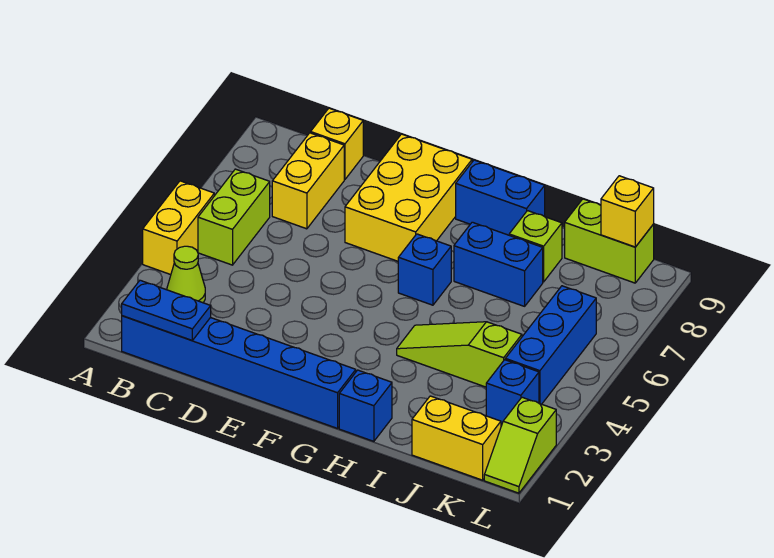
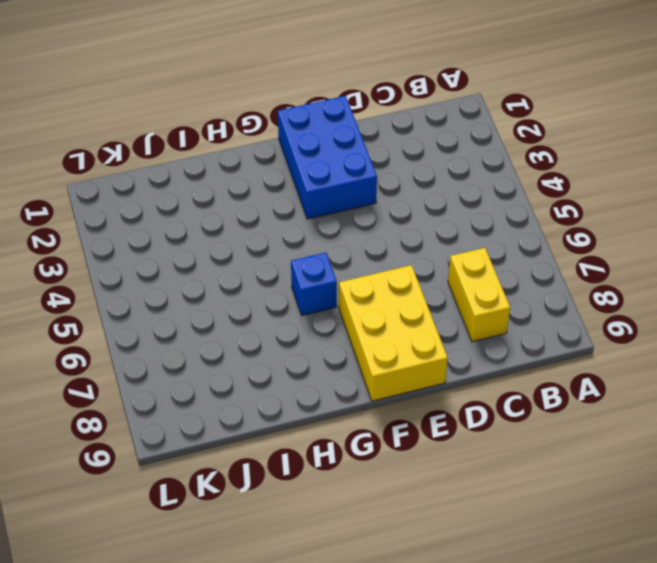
blue brick E1:F3 level 1 -> blue brick B1:G1 level 1
none -> yellow brick A4:A5 level 1
none -> lime cone B3 level 1
none -> lime brick B5:B6 level 1

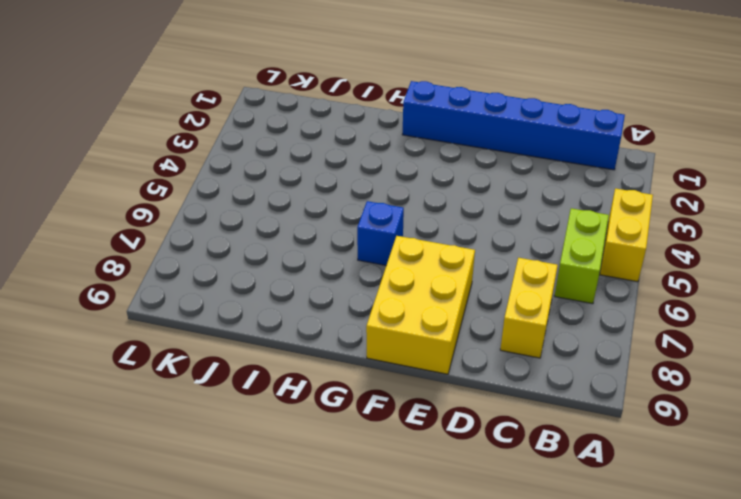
none -> lime cone B3 level 1
none -> yellow brick C9 level 1
none -> blue brick G9:H9 level 1

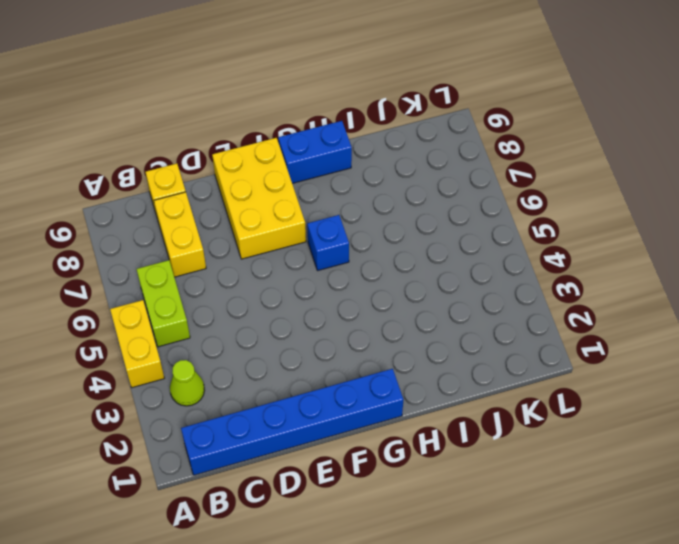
none -> blue brick H1 level 1
none -> lime slope H4:J4 level 1 top J
none -> blue brick H7:I7 level 1

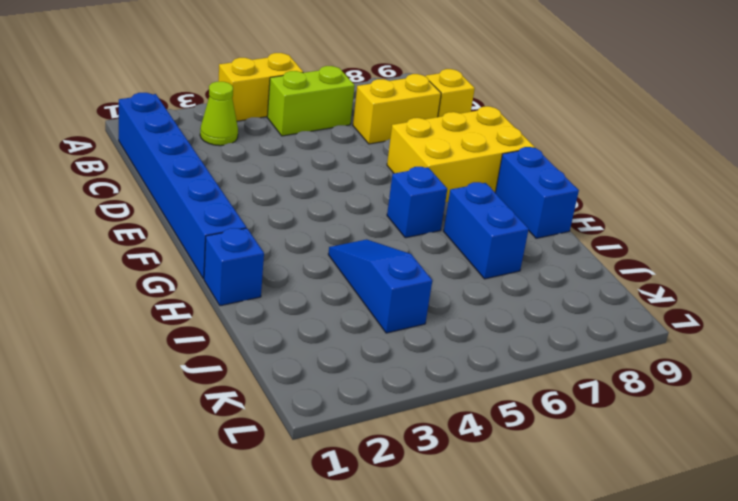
blue slope H4:J4 level 1 top J -> lime slope H4:J4 level 1 top J
none -> lime brick I8 level 1
none -> yellow brick J1:K1 level 1
none -> lime brick J9:K9 level 1

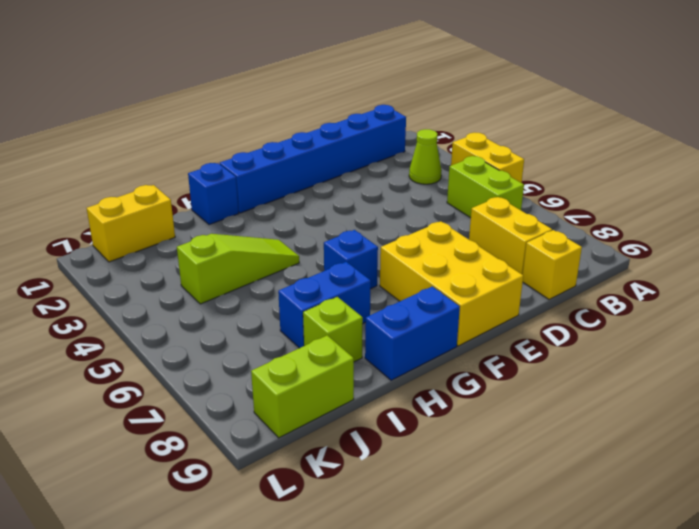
none -> blue brick K3 level 1
none -> blue brick K4:K6 level 1
none -> lime slope L1:L2 level 1 top 2

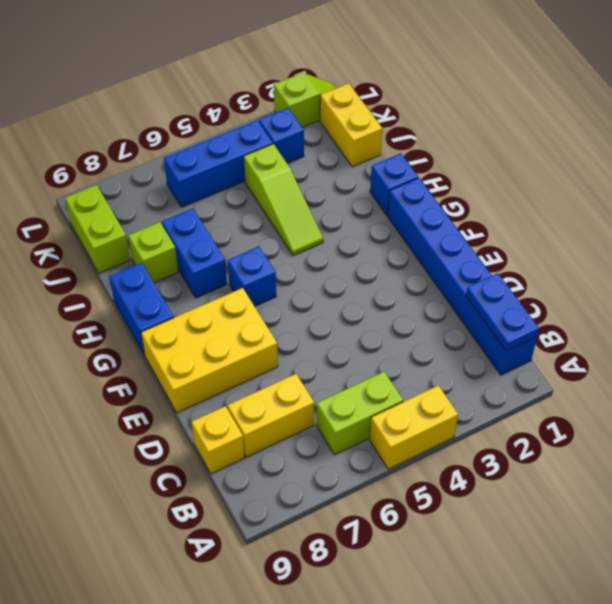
none -> lime cone B3 level 1
none -> yellow brick K9 level 2

